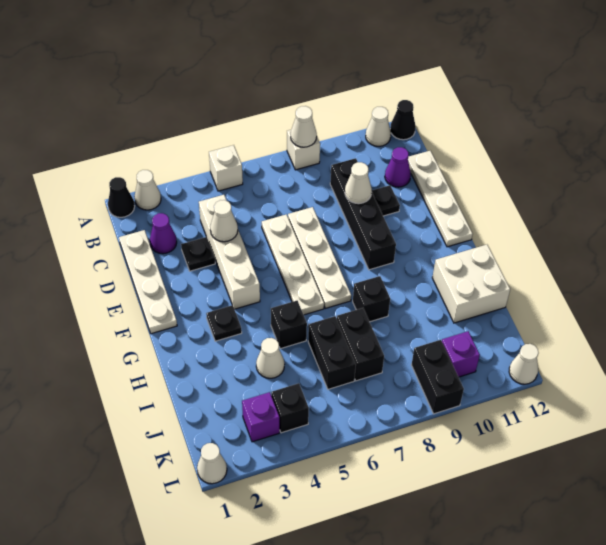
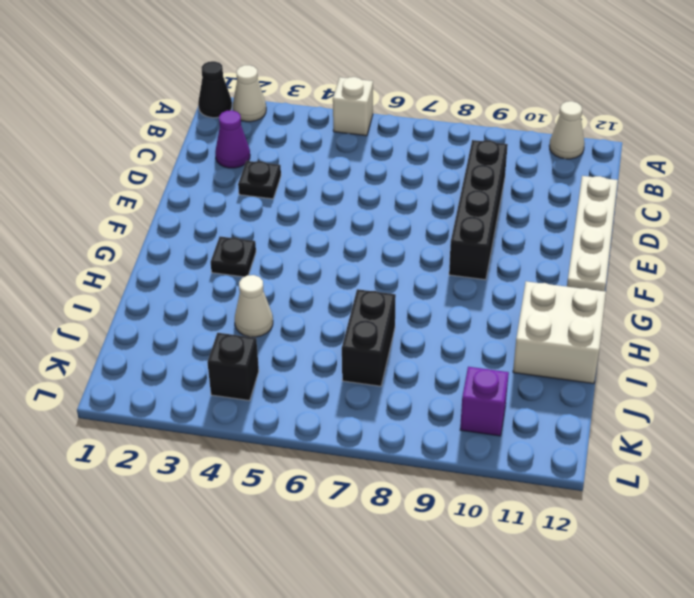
none -> white brick A8 level 1
none -> black cone A12 level 1
none -> white plate C1:F1 level 1
none -> white brick C4:F4 level 1

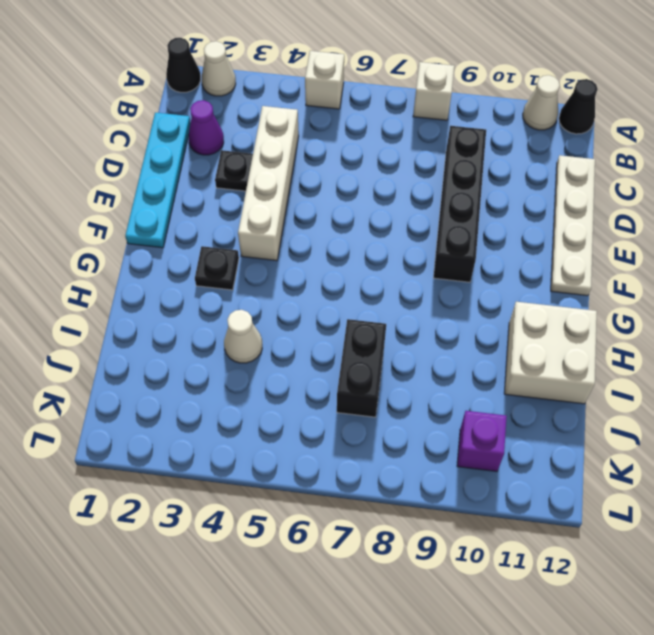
cyan plate C1:F1 level 1 -> white plate C1:F1 level 1
none -> purple cone C11 level 1
none -> white plate D6:G6 level 1
none -> white plate D7:G7 level 1
none -> black plate D10 level 1

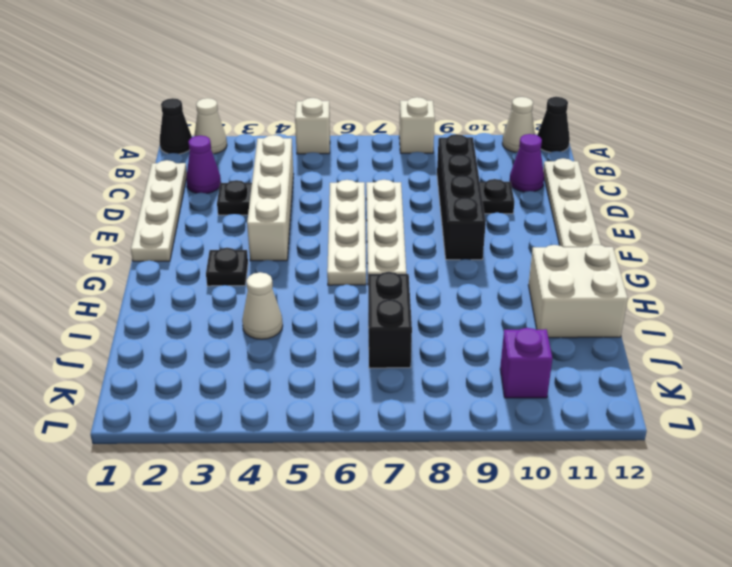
none -> black brick H5 level 1
none -> black brick H8 level 1
none -> black brick I6:J6 level 1
none -> purple brick K3 level 1

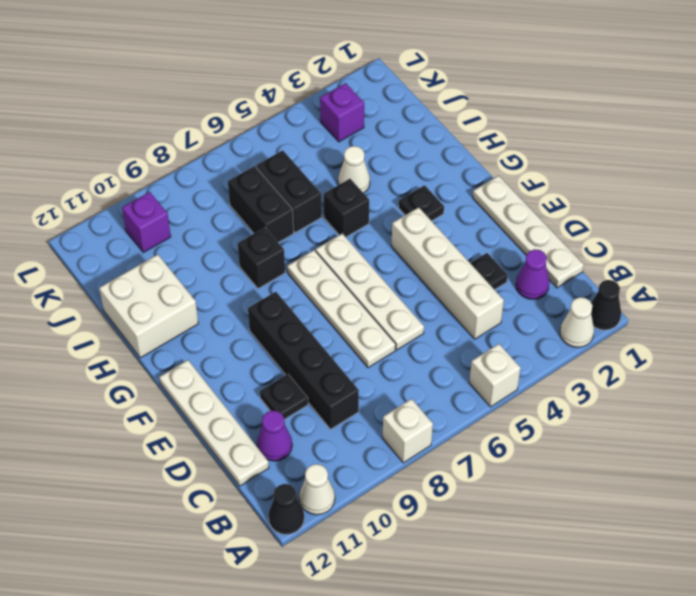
none -> black brick K4 level 1
none -> black brick K9:L9 level 1
none -> white cone L1 level 1
none -> white cone L12 level 1

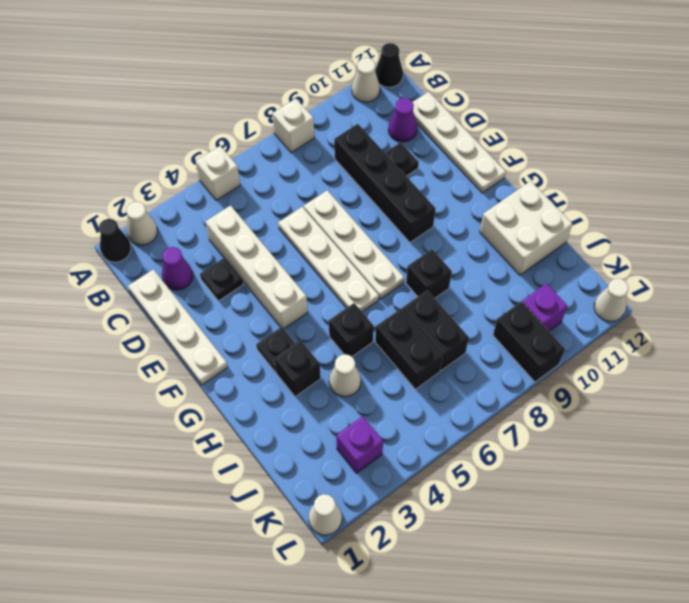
black brick H3 level 1 -> black brick K4 level 1
none -> white cone A8 level 2
none -> white cone D4 level 2
none -> white cone D9 level 2

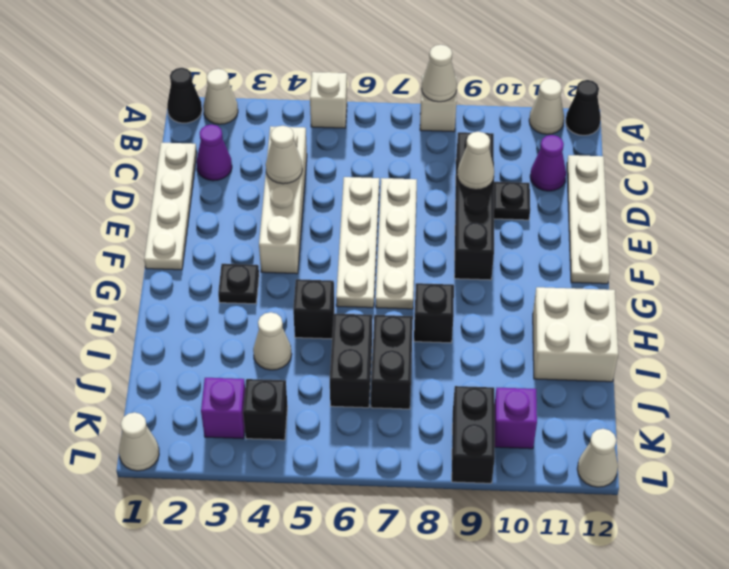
none -> black plate D3 level 1

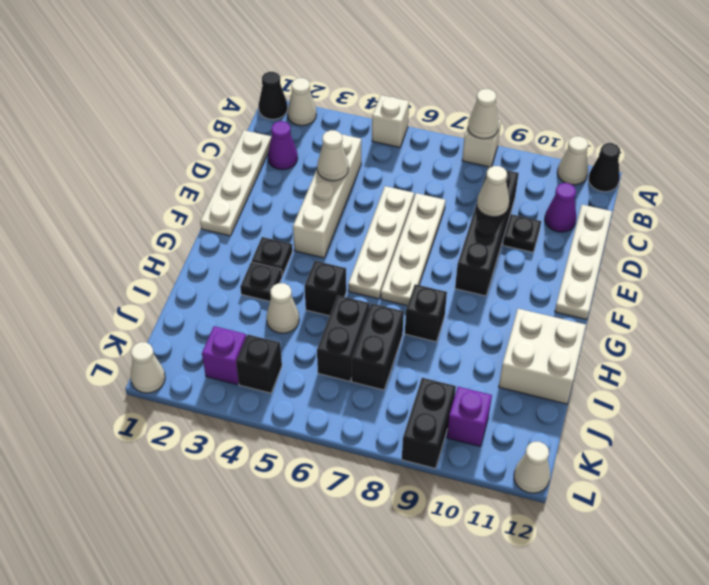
black plate H3 level 1 -> black plate D3 level 1

